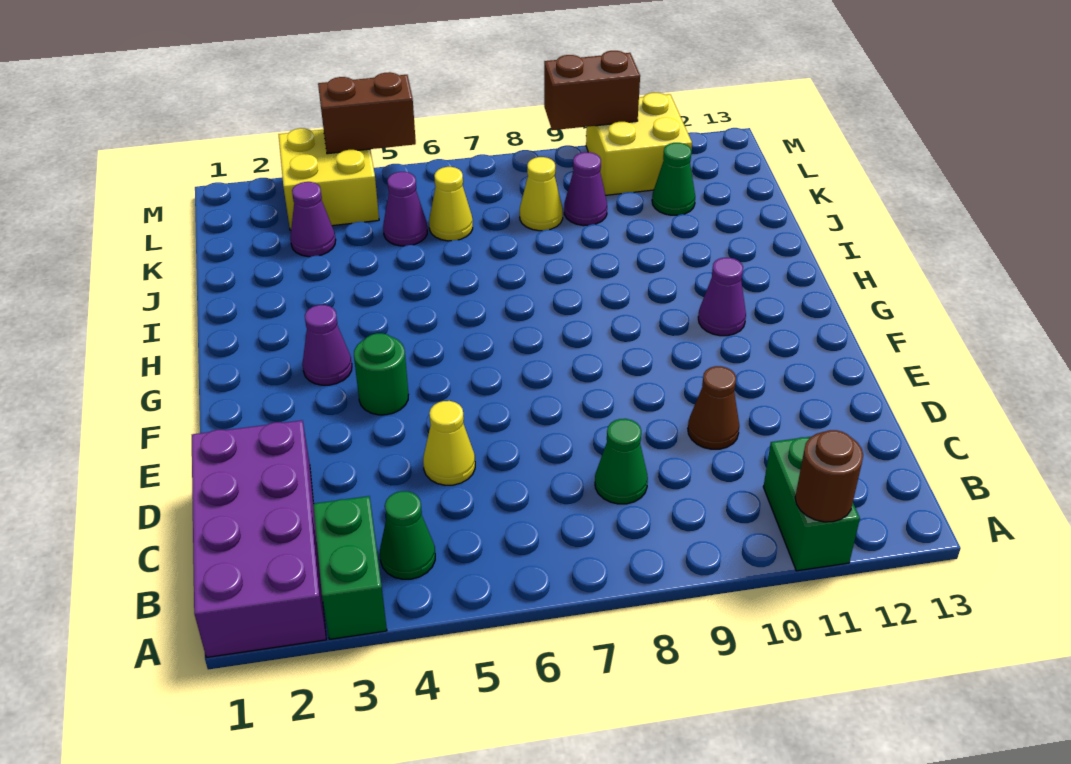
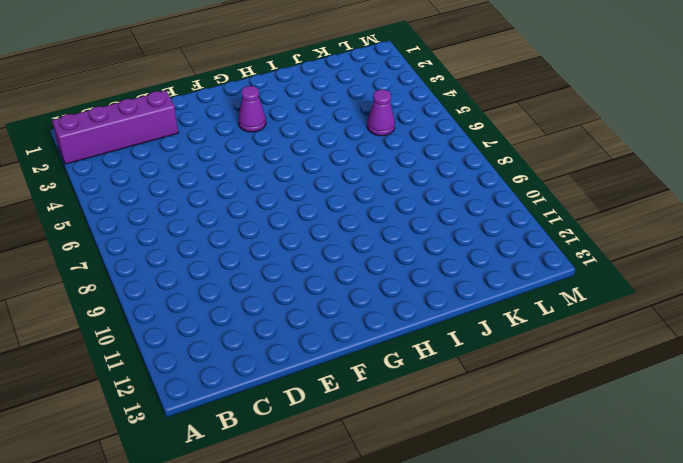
purple brick A2:D2 level 1 -> purple brick A1:D2 level 1
none -> green brick A3:B3 level 1
none -> green brick A11:B11 level 1
none -> green cone B4 level 1

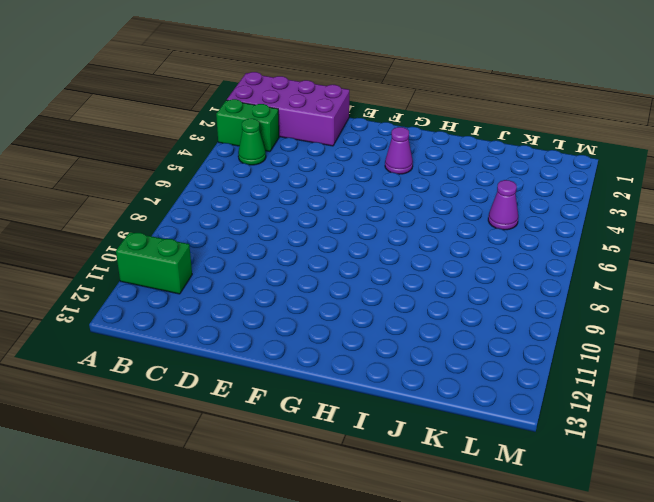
none -> green cone C8 level 1
none -> yellow cone D5 level 1
none -> brown cone D10 level 1

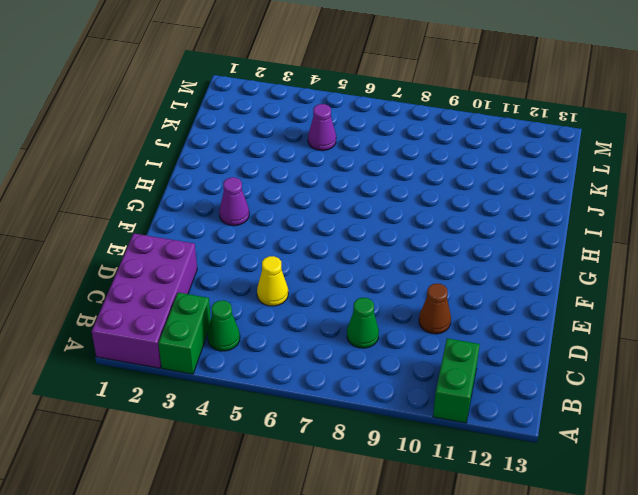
none -> green round brick F4 level 1
none -> purple cone G11 level 1
none -> purple cone K3 level 1

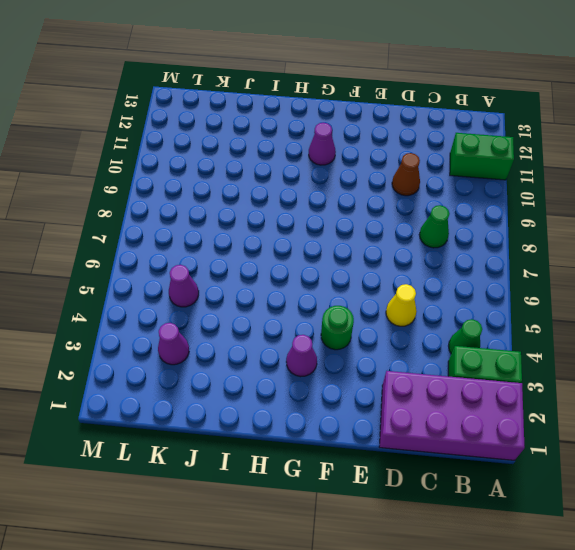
none -> yellow cone K6 level 1
none -> yellow cone K8 level 1
none -> purple cone K9 level 1

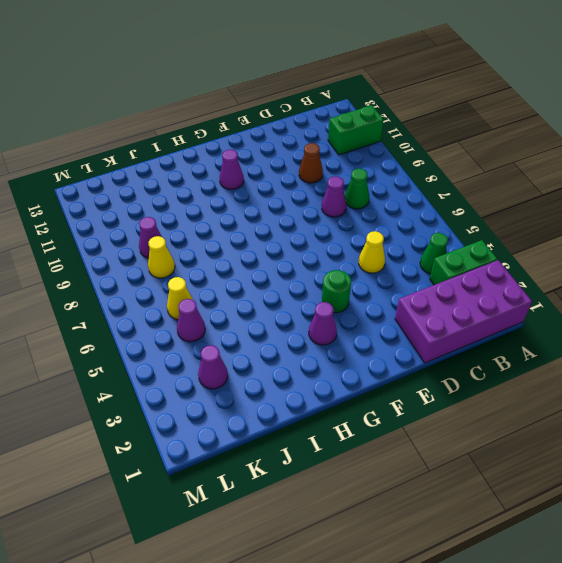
purple cone D8 level 1 -> none
none -> green cone K11 level 1
none -> yellow brick L3:M4 level 1
none -> yellow brick L10:M11 level 1

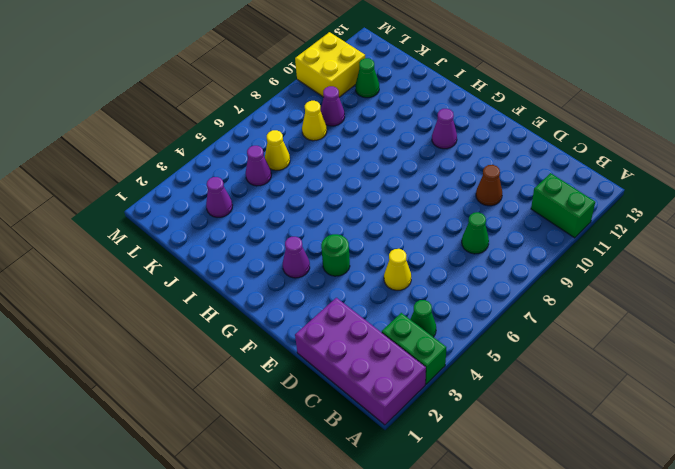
none -> yellow brick L3:M4 level 1
none -> brown round brick A11 level 2
none -> brown brick M4:M5 level 2

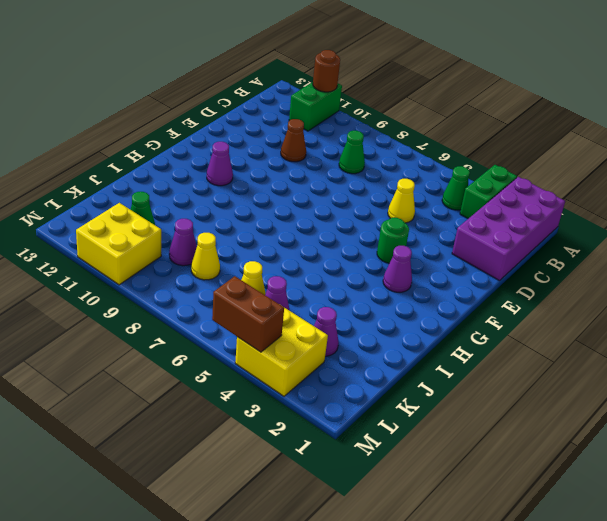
none -> brown brick M9:M10 level 2

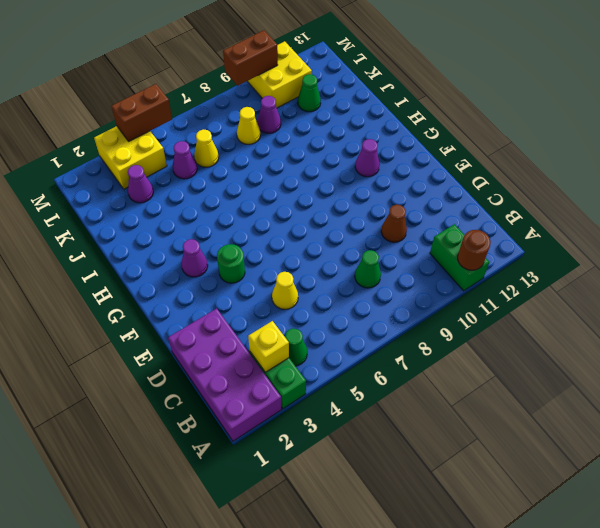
yellow brick B3 level 2 -> none

